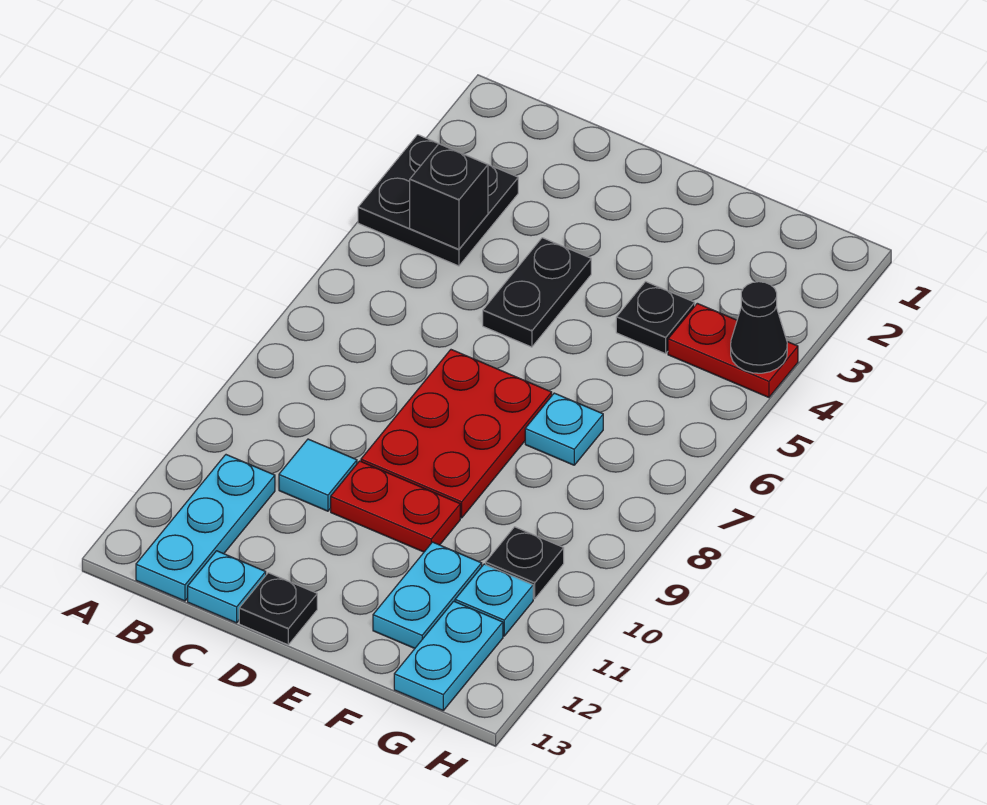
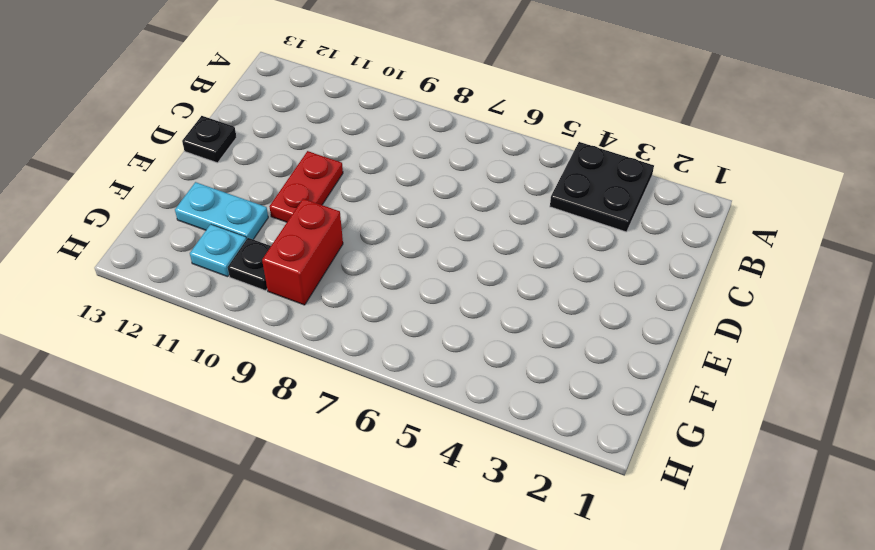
red brick F9:G9 level 1 -> none
none -> cyan plate B11:B13 level 1
none -> cyan tile C10 level 1
none -> cyan plate C13 level 1

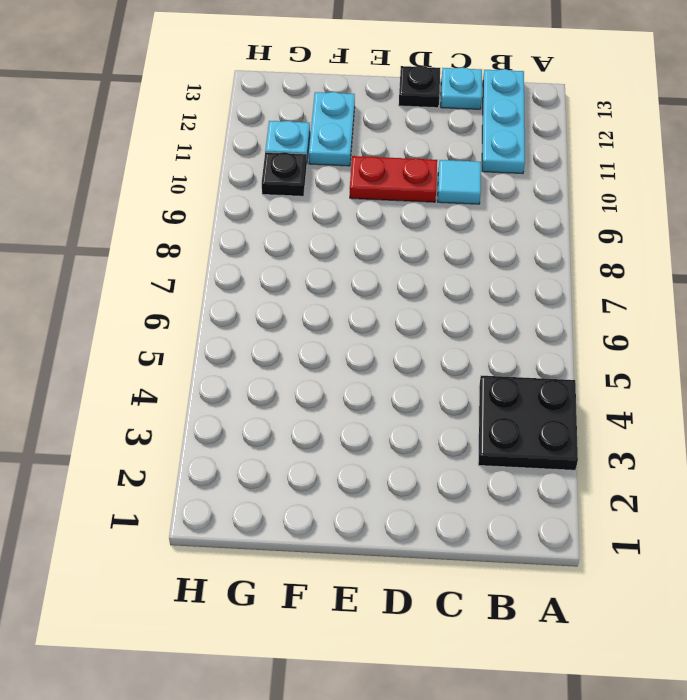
none -> black plate D4:D5 level 1
none -> red plate D7:E9 level 1
none -> black plate F4 level 1

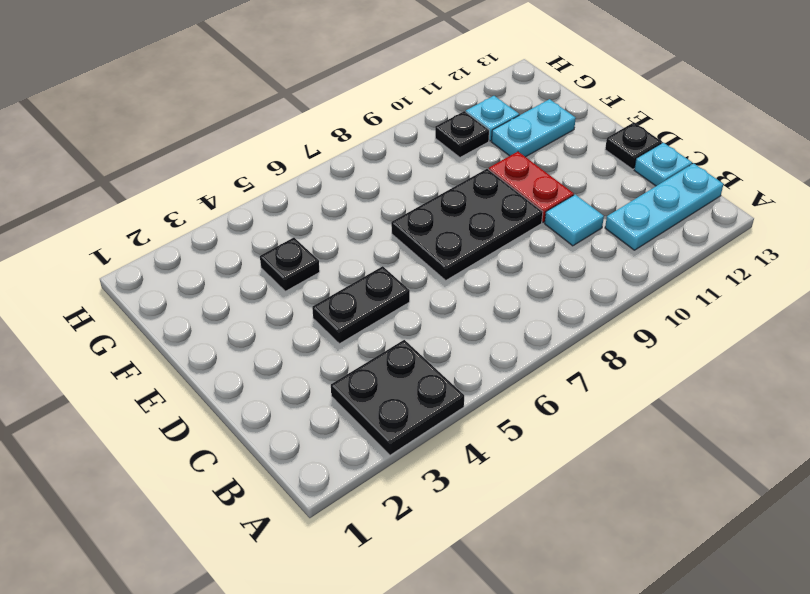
black plate D7:E9 level 1 -> red plate D7:E9 level 1
none -> cyan plate F7 level 1
none -> red plate G4:H4 level 1
none -> cyan plate G12:G13 level 1

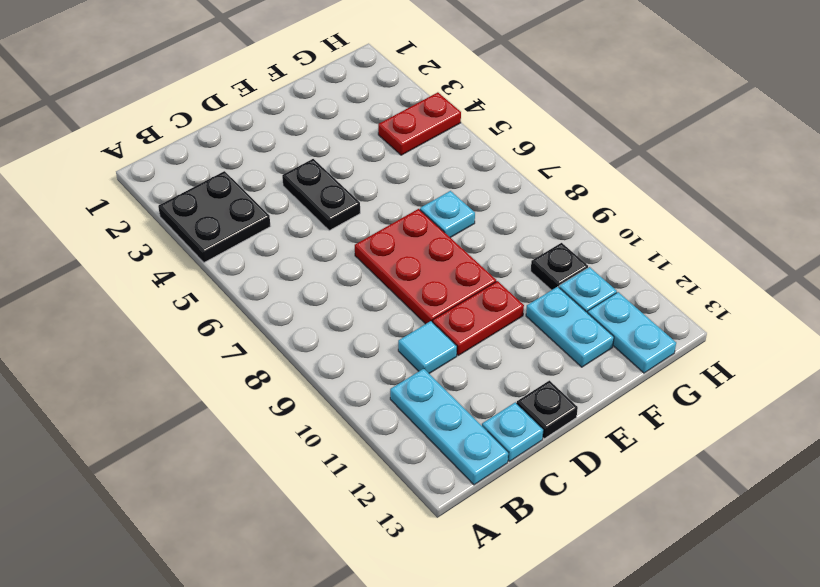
none -> black plate F4 level 1
none -> black brick B4 level 2
none -> black cone H4 level 2

